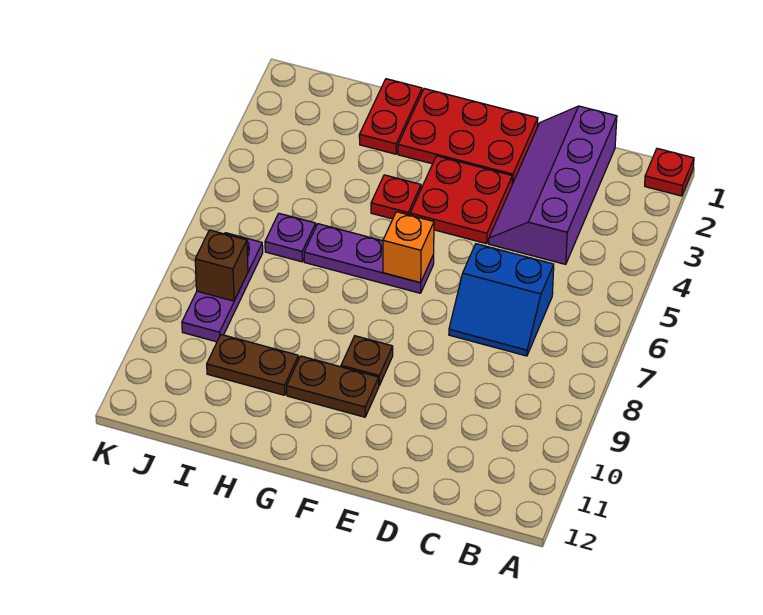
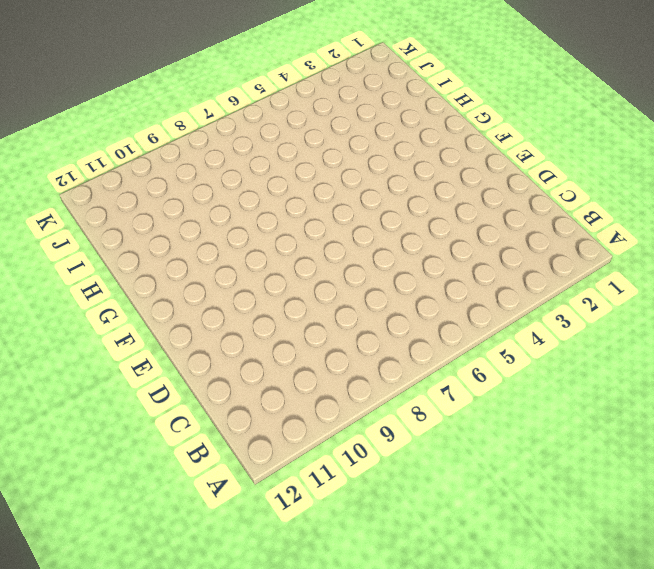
none -> red plate A1 level 1
none -> purple slope C1:D4 level 1 top C
none -> blue slope C6:D7 level 1 top 6

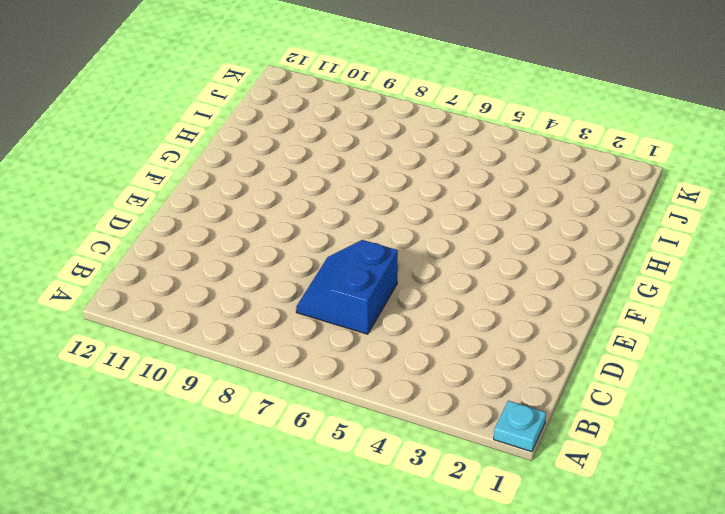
cyan plate A1 level 1 -> red plate A1 level 1
none -> purple slope C1:D4 level 1 top C
none -> red plate E1:G2 level 1
none -> red plate E3:F4 level 1

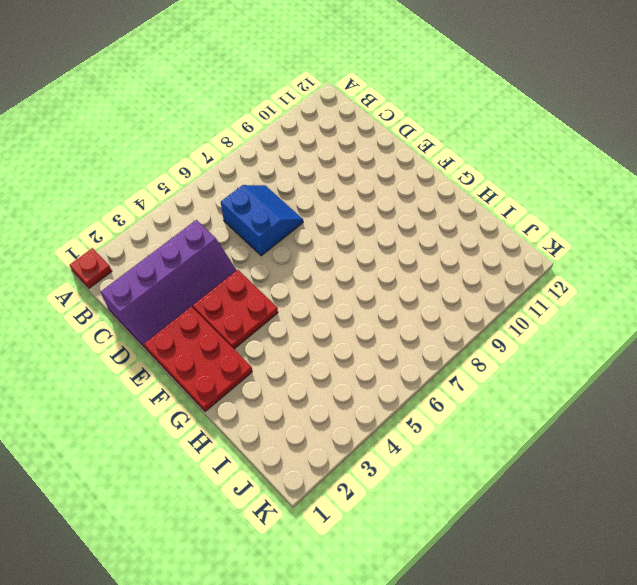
none -> purple plate F6:H6 level 1
none -> brown plate F9 level 1
none -> brown plate F10:G10 level 1

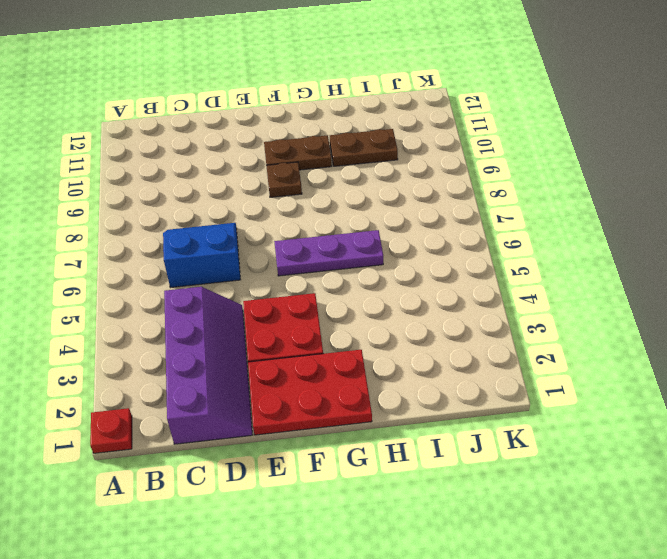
none -> red plate G4 level 1
none -> red plate H1:H2 level 1
none -> purple plate I6 level 1

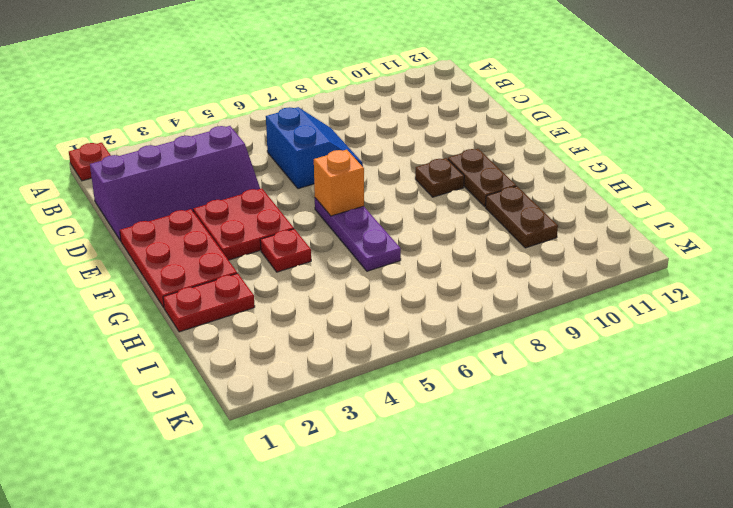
none -> purple plate I6 level 1
none -> purple plate J7:J9 level 1
none -> brown brick J8 level 2

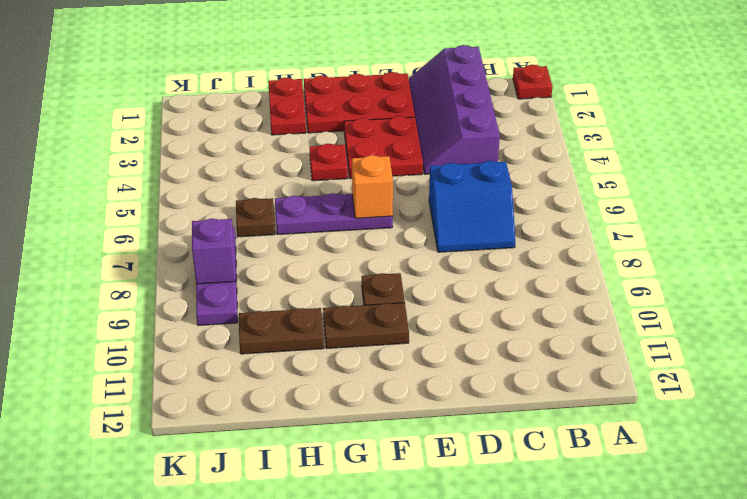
brown plate I6 level 1 -> purple plate I6 level 1
purple brick J8 level 2 -> brown brick J8 level 2

